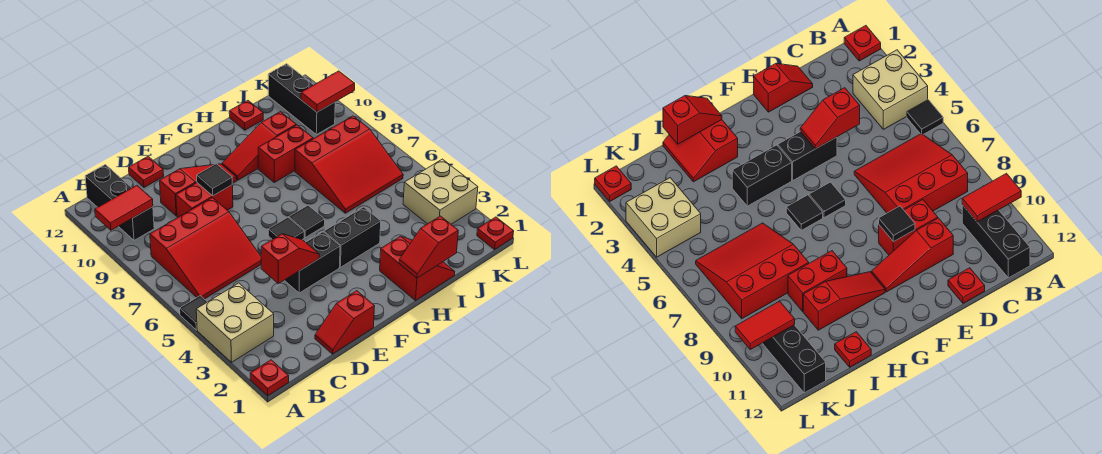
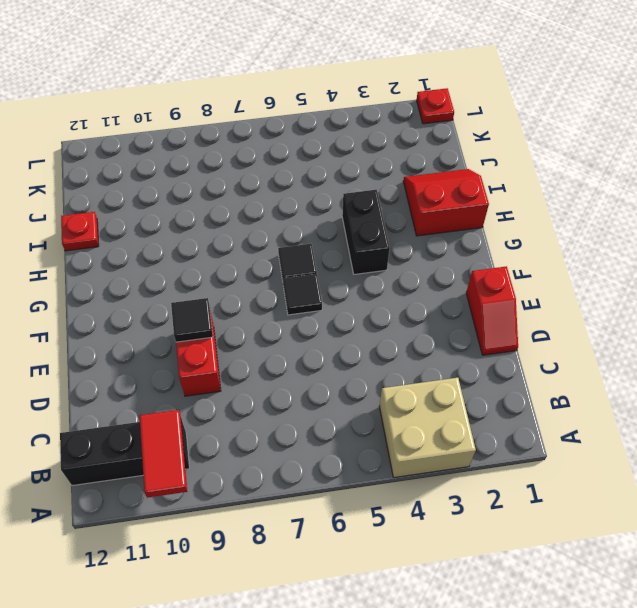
none -> red plate A1 level 1
none -> black tile A5 level 1
none -> red slope B6:D8 level 1 top 8

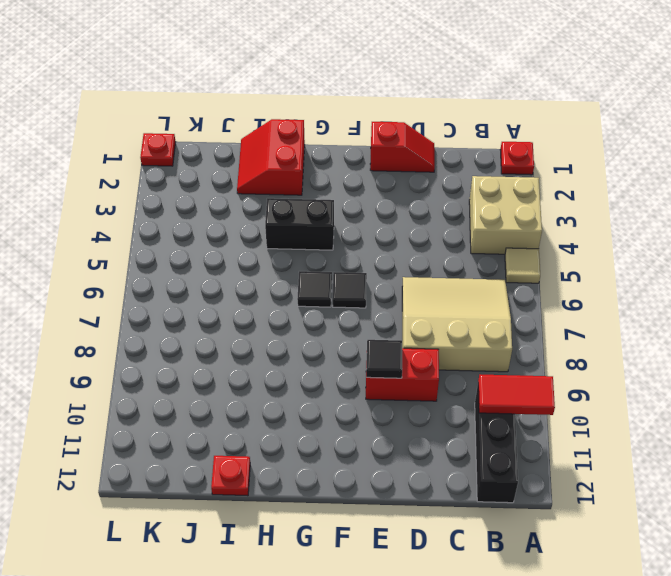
tan tile A5 level 1 -> black tile A5 level 1
tan slope B6:D8 level 1 top 8 -> red slope B6:D8 level 1 top 8
none -> red slope D10:F10 level 1 top D
none -> red plate D12 level 1
none -> black brick E4:F4 level 1

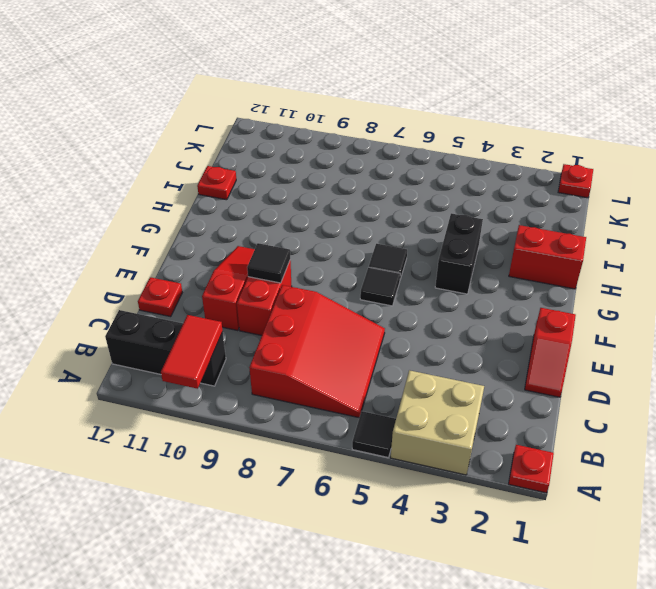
none -> black brick E4:F4 level 1
none -> red slope G10:I10 level 1 top I
none -> red brick H9:I9 level 1

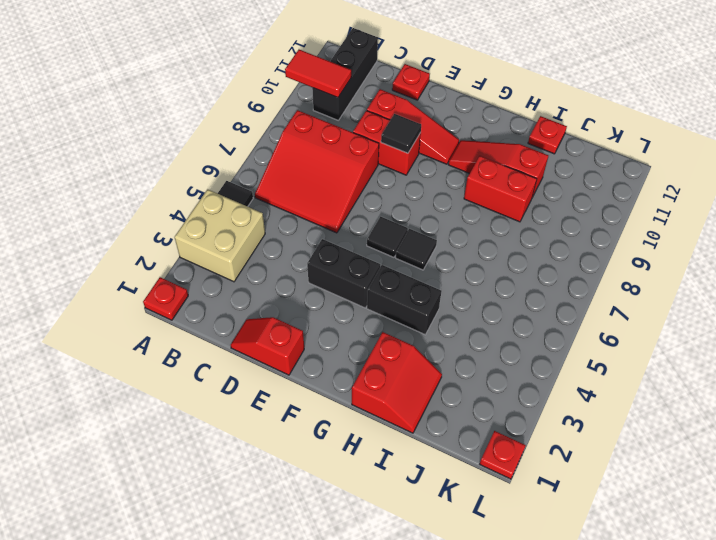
none -> red slope I6:K8 level 1 top 8
none -> tan brick K3:L4 level 1
none -> black brick K10:K12 level 1

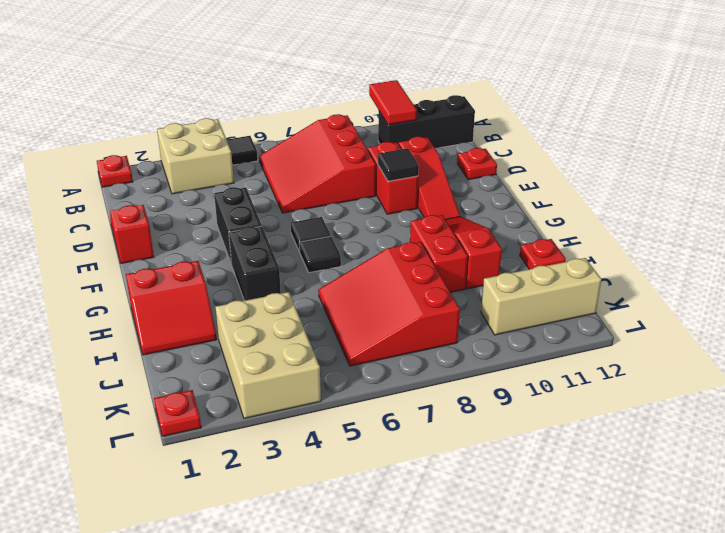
tan brick J3:L4 level 1 -> tan brick K3:L4 level 1
tan brick K10:K12 level 1 -> black brick K10:K12 level 1
none -> red slope D4:E4 level 2 top D
none -> red slope H1:I1 level 2 top I
none -> red tile K10:L10 level 2

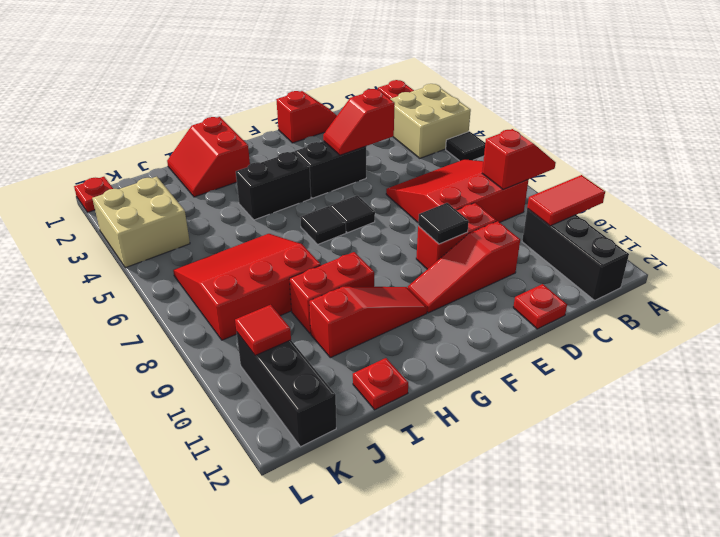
red slope A8:B8 level 2 top B -> red slope H1:I1 level 2 top I
red tile K10 level 2 -> red tile K10:L10 level 2

